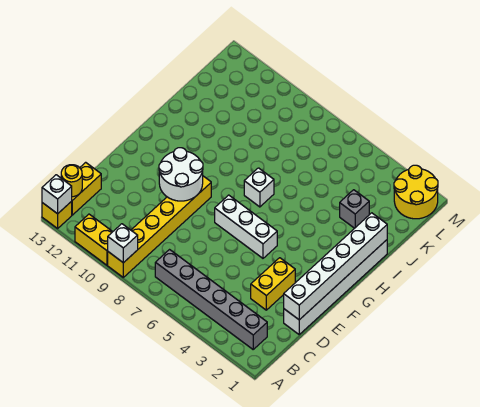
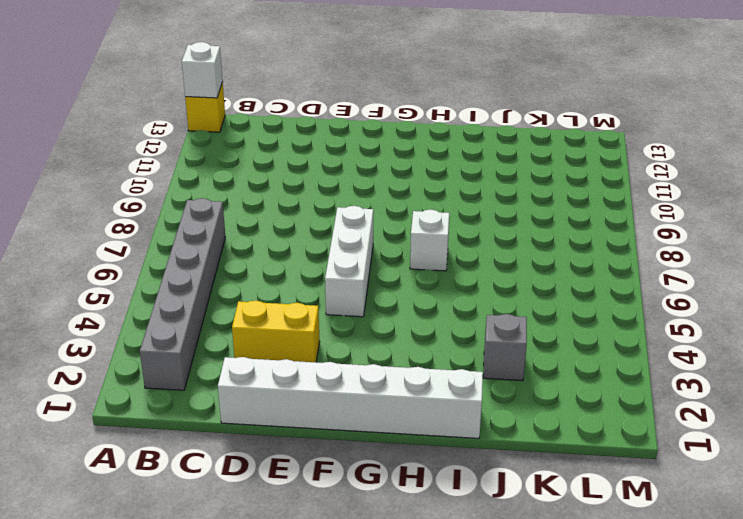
none -> yellow brick A9:F9 level 1
none -> yellow brick A10:A11 level 1
none -> yellow brick B13:C13 level 1

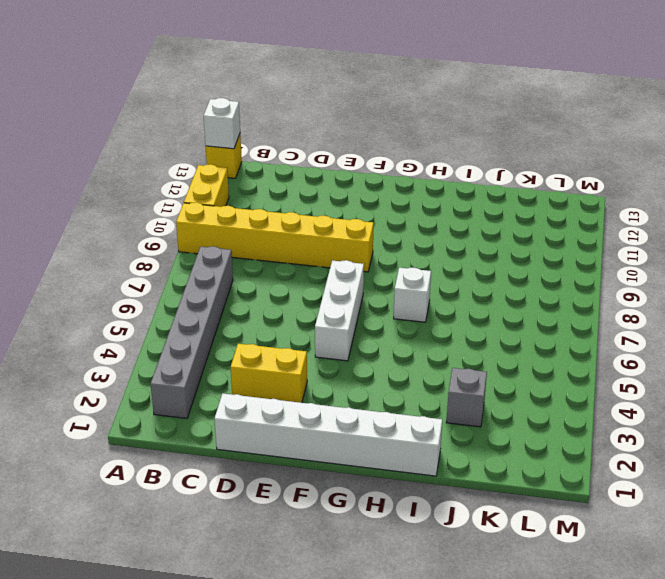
none -> yellow brick B13:C13 level 1
none -> yellow round brick L1:M2 level 1
none -> white brick A9 level 2

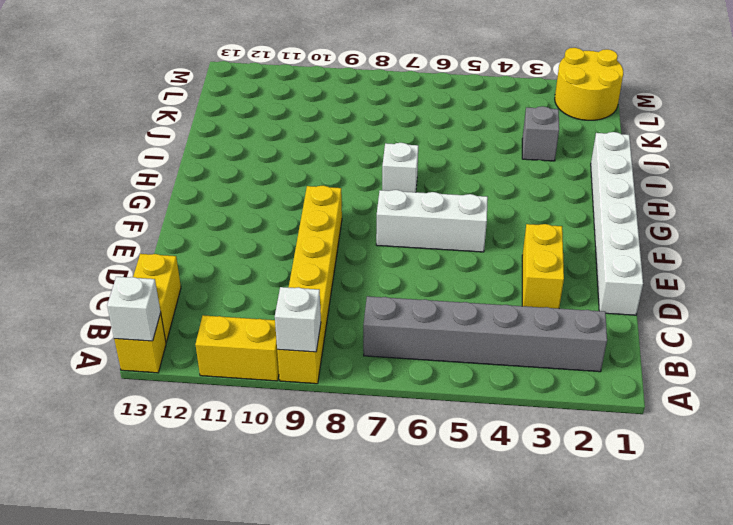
none -> yellow round brick B13 level 2
none -> white brick D1:I1 level 2
none -> white round brick E9:F10 level 2

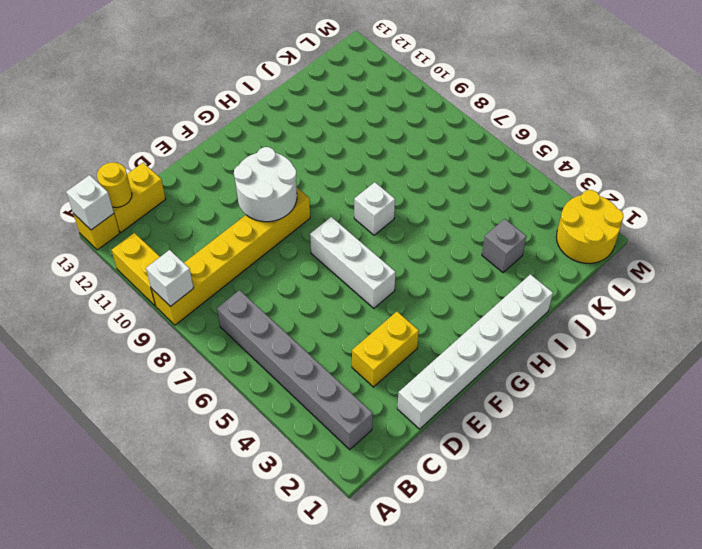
none -> white brick D1:I1 level 2

